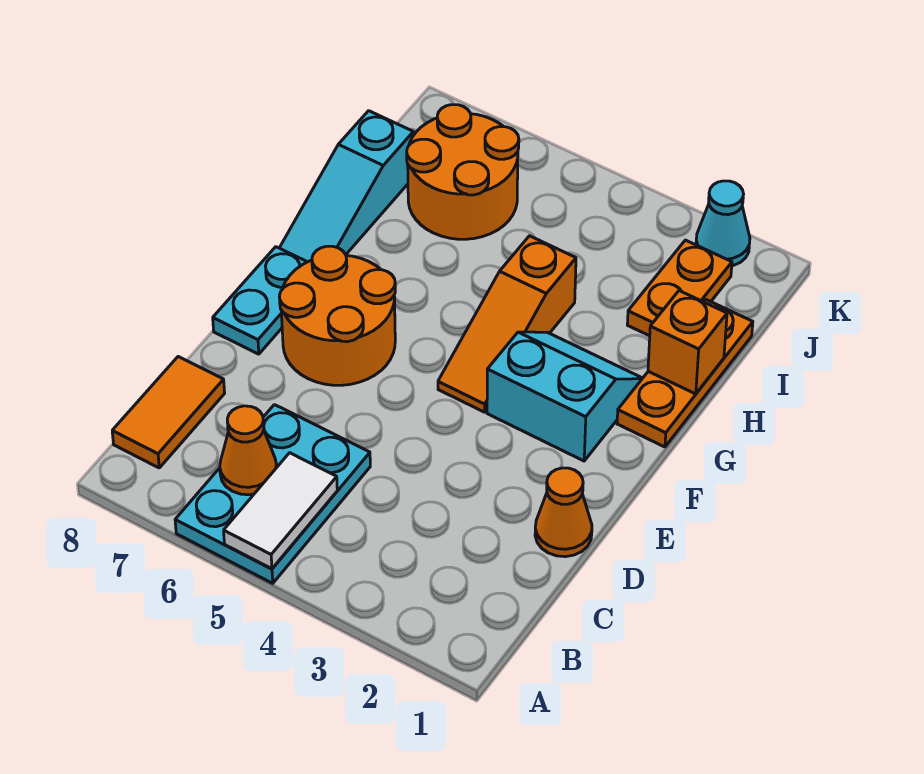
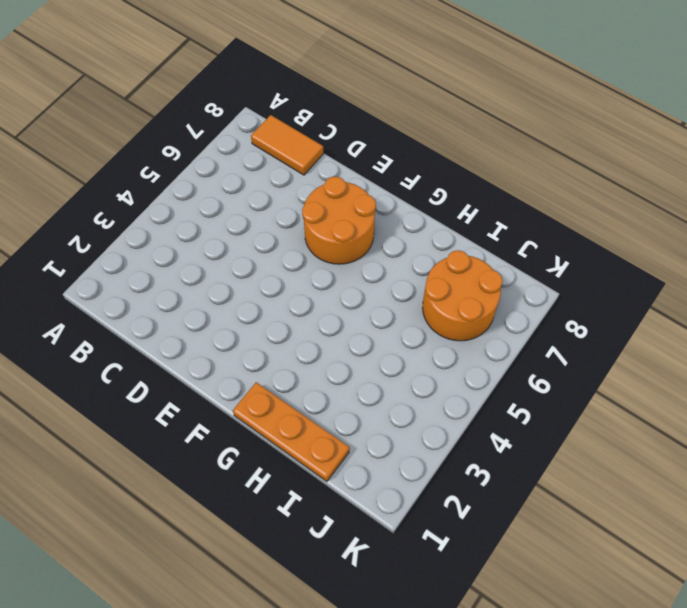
none -> cyan plate A5:C6 level 1
none -> orange cone D1 level 1
none -> cyan plate E8:F8 level 1

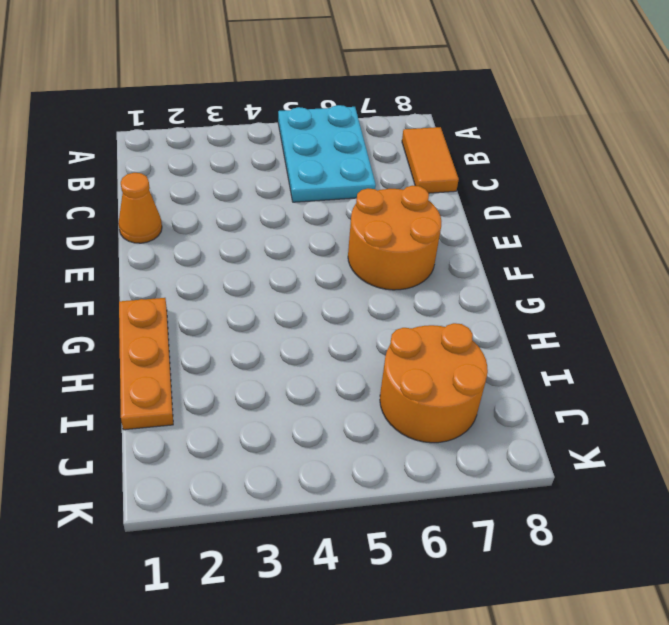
none -> cyan plate E8:F8 level 1
none -> cyan slope F2:G3 level 1 top F
none -> orange slope F4:H4 level 1 top H

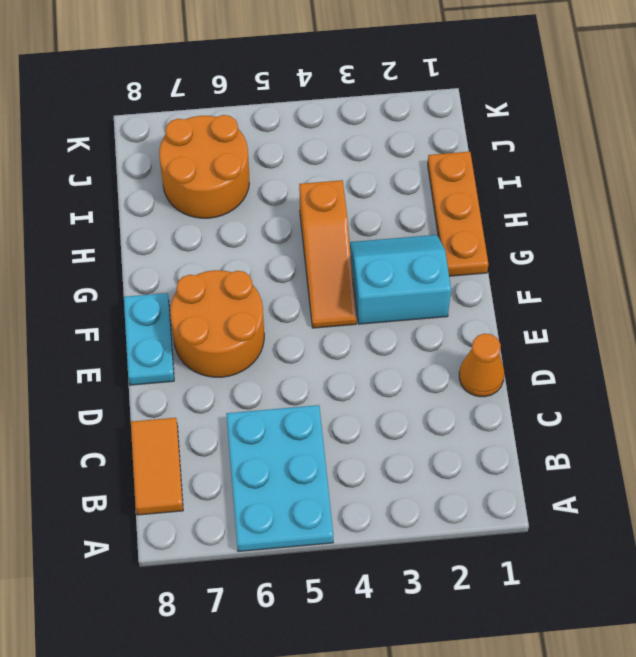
none -> cyan slope G8:I8 level 1 top I
none -> orange plate I2:J2 level 1
none -> cyan cone K2 level 1

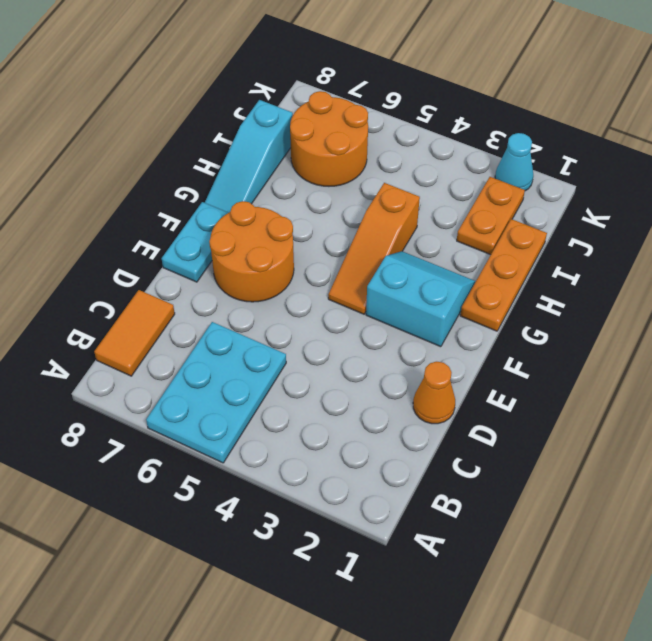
none -> white tile A5:B5 level 2
none -> orange cone B6 level 2
none -> orange brick H1 level 2

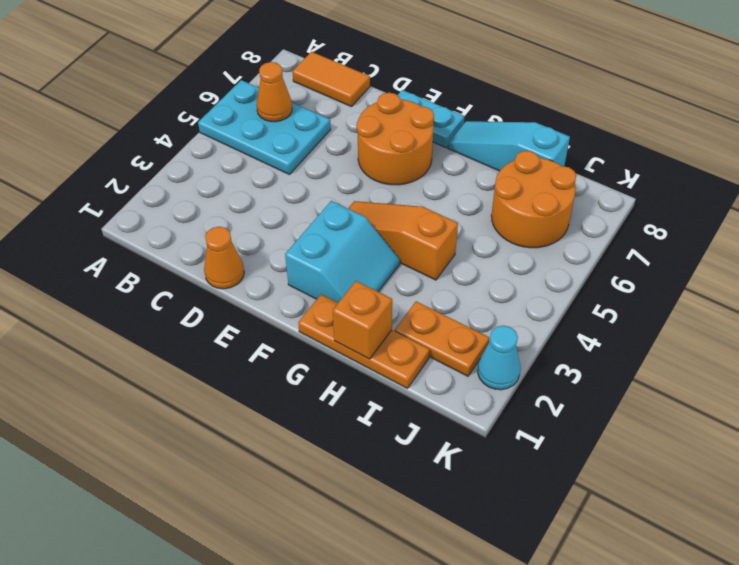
none -> white tile A5:B5 level 2

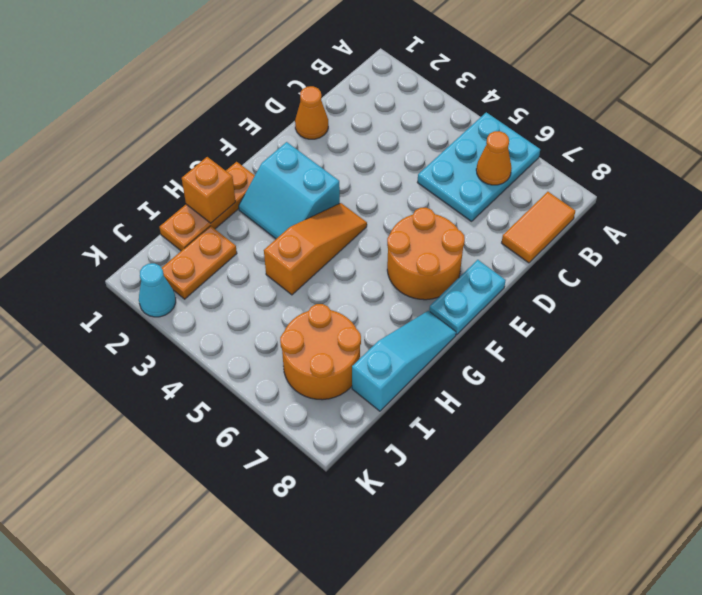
none -> white tile A5:B5 level 2

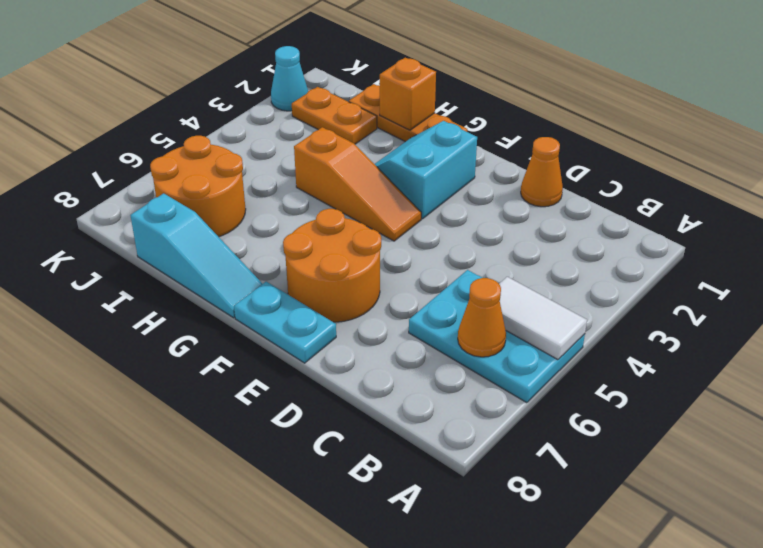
none -> orange tile B8:C8 level 1

